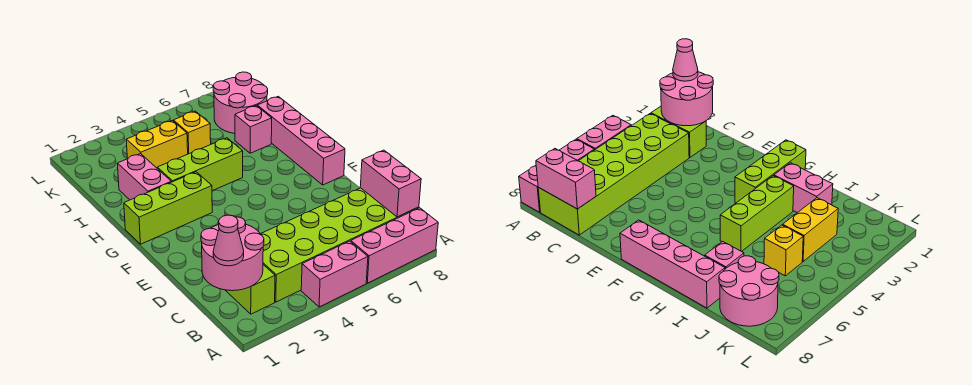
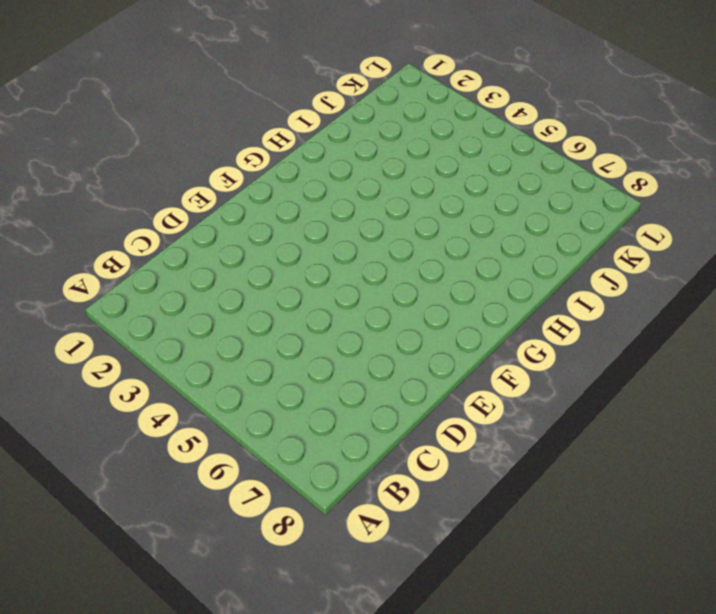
none -> pink brick A4:A5 level 1
none -> pink brick A6:A8 level 1
none -> lime brick B2:C2 level 1

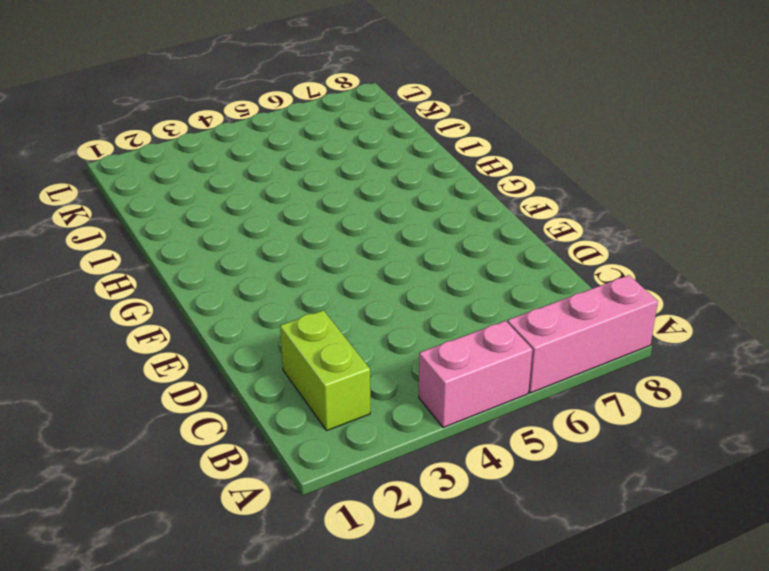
none -> lime brick B3:C8 level 1
none -> pink brick F8:I8 level 1
none -> lime brick G1:G3 level 1

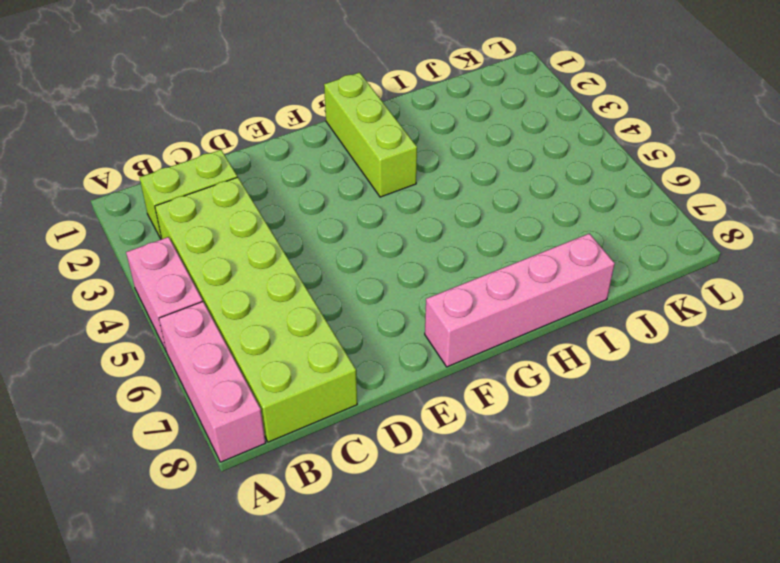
none -> pink brick H2:I2 level 1
none -> lime brick H3:H5 level 1
none -> pink brick I7 level 1

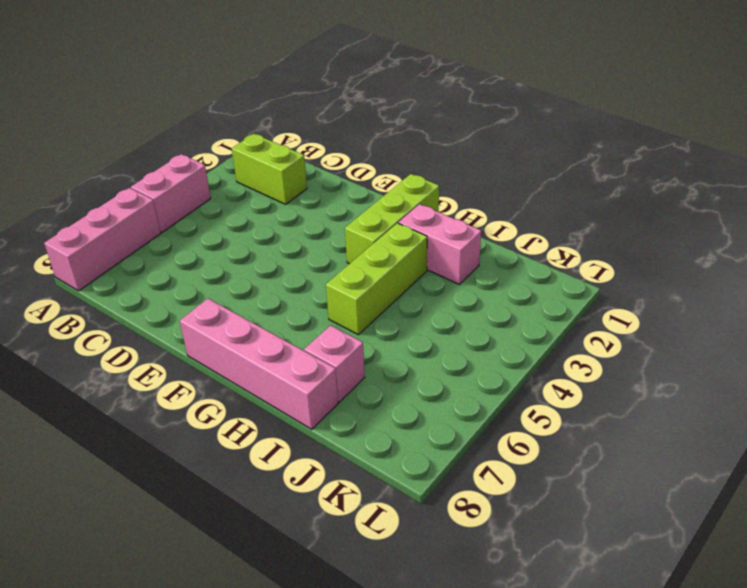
none -> lime brick B3:C8 level 1
none -> yellow brick J3:J4 level 1
none -> yellow brick J5 level 1

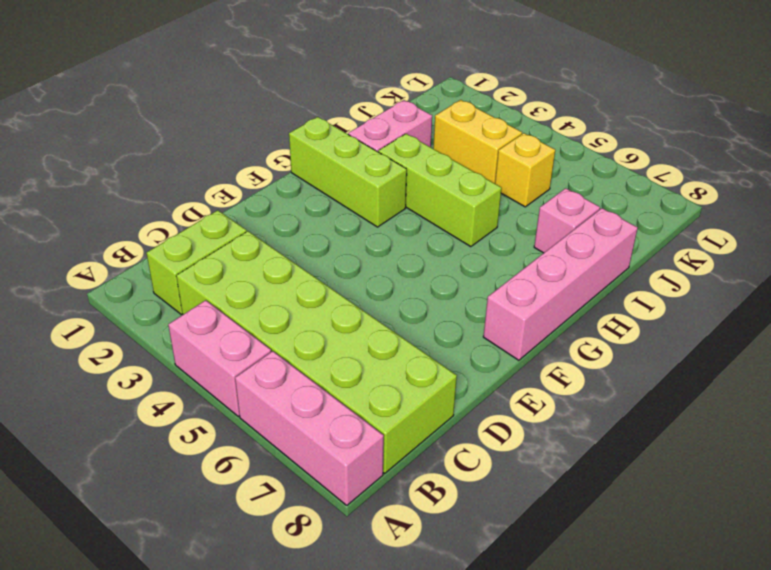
none -> pink round brick J7:K8 level 1
none -> pink round brick B1:C2 level 2
none -> pink brick B8:C8 level 2

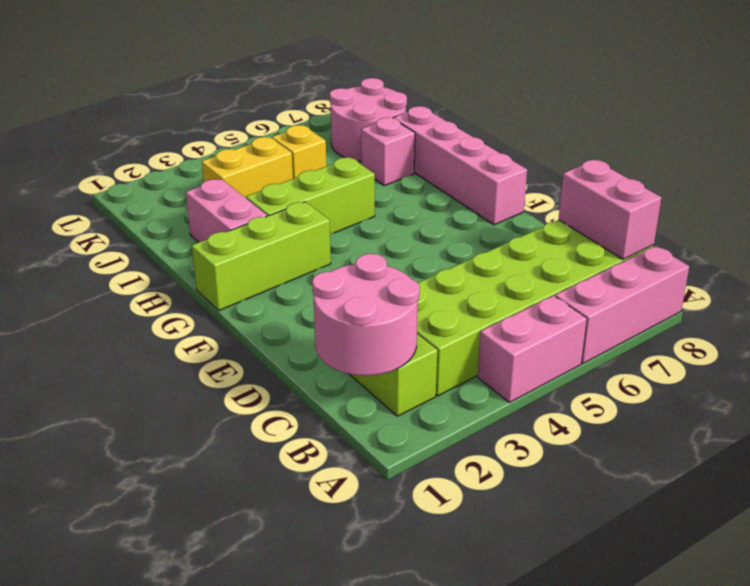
none -> pink cone B1 level 3

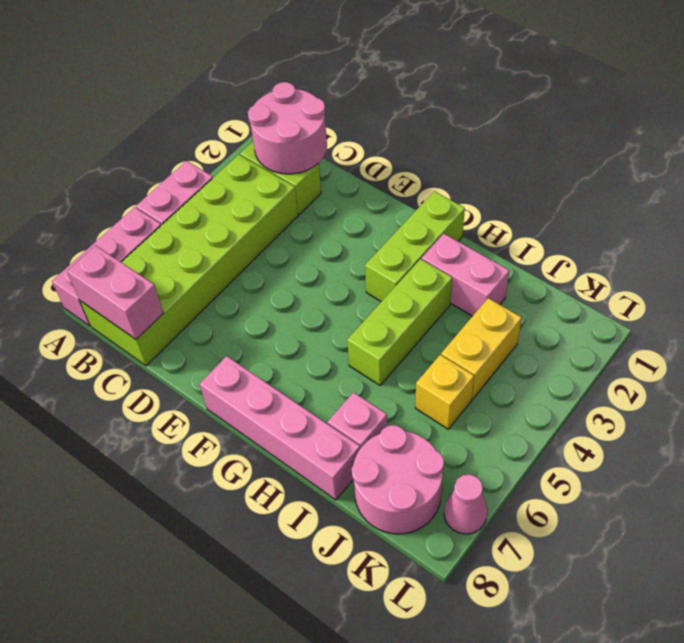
pink cone L7 level 1 -> pink cone B1 level 3

